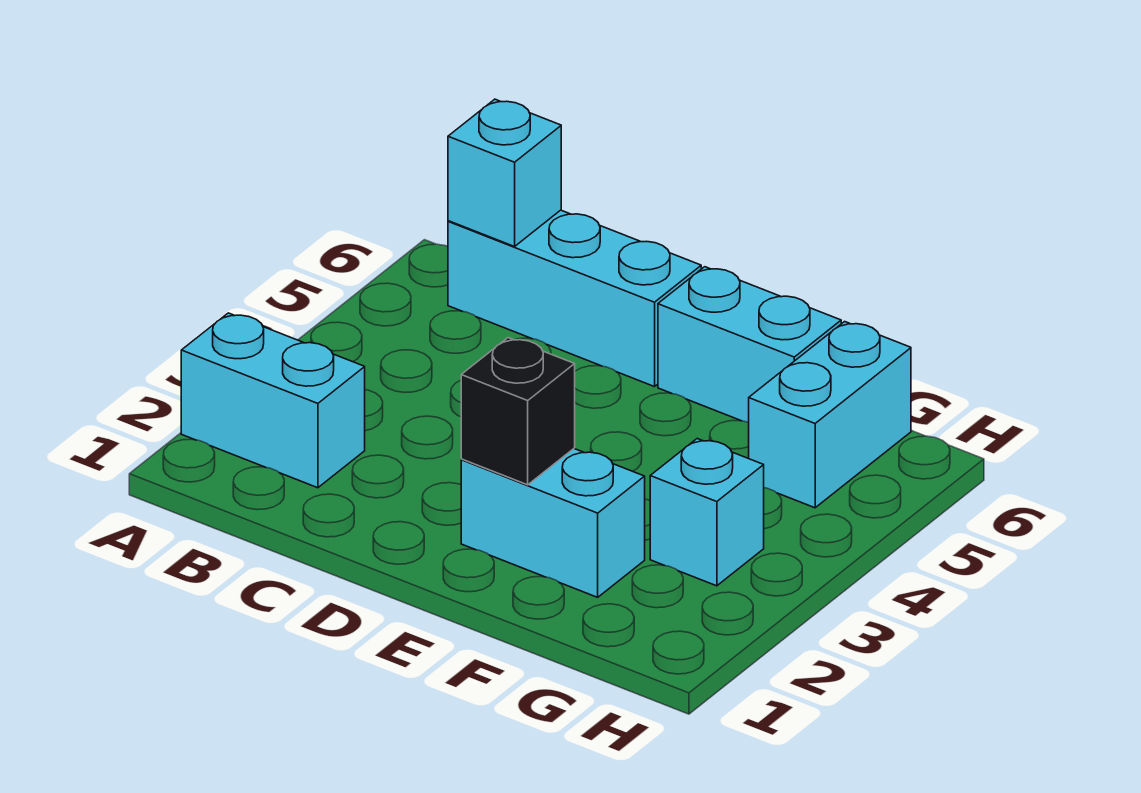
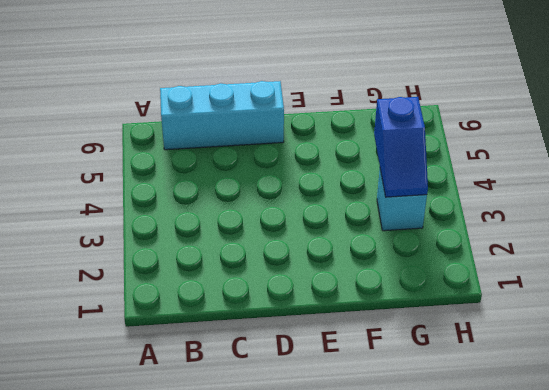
blue slope G3:G4 level 2 top 4 -> none
none -> cyan brick A2:B2 level 1
none -> cyan brick E2:F2 level 1

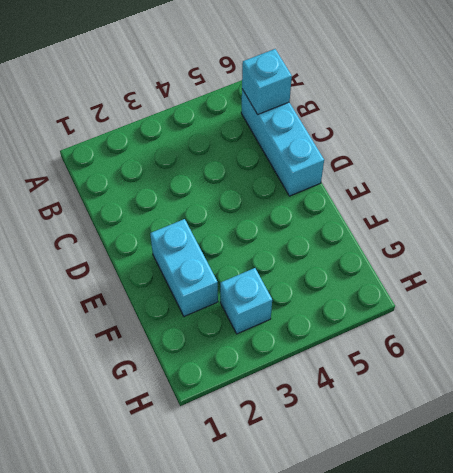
none -> cyan brick A2:B2 level 1
none -> cyan brick E6:F6 level 1

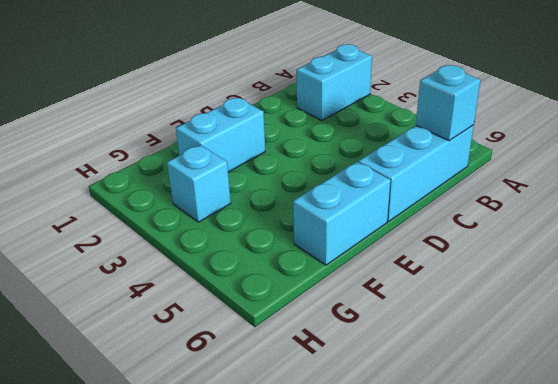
none -> cyan brick G5:G6 level 1
none -> black brick E2 level 2

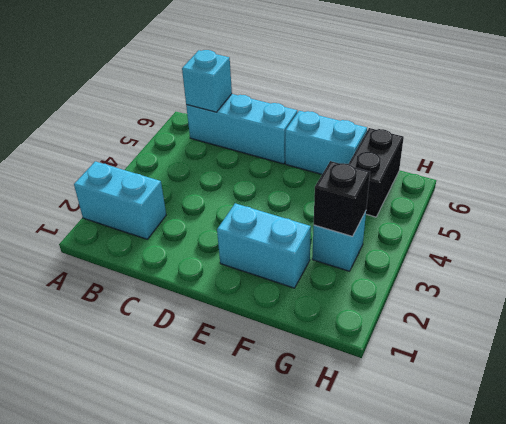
black brick G3 level 2 -> black brick E2 level 2
black brick G5:G6 level 1 -> cyan brick G5:G6 level 1

